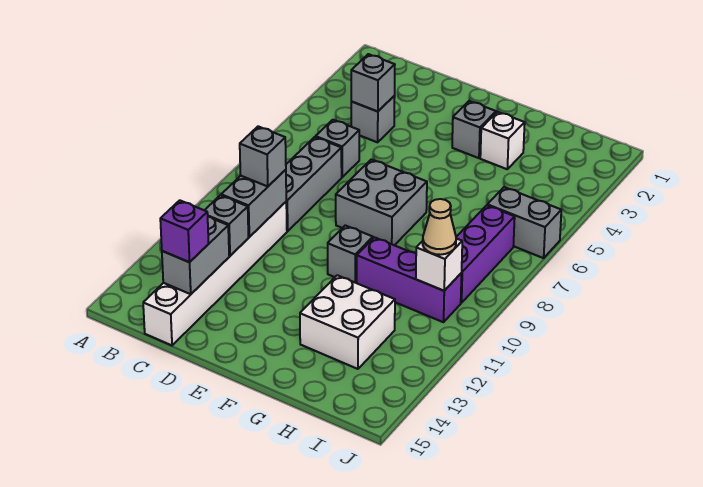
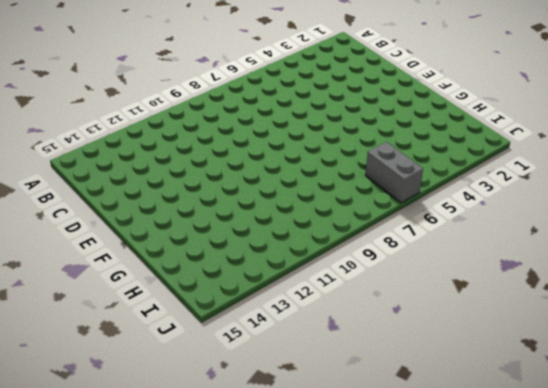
none -> grey brick C4 level 1
none -> grey brick C6 level 1
none -> grey brick C7:C9 level 1

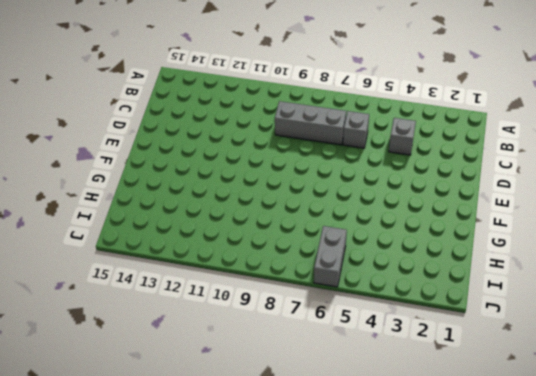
none -> white brick C10:C15 level 1
none -> grey brick E7:F8 level 1
none -> grey brick F3 level 1

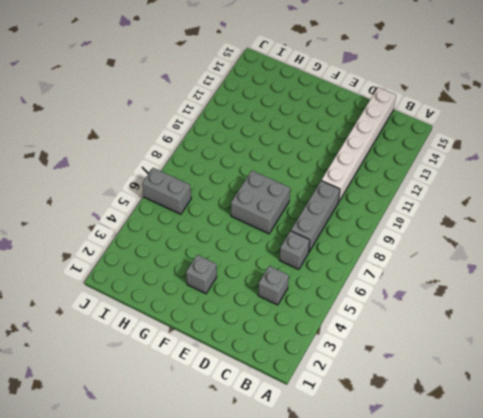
none -> grey brick F10 level 1
none -> white brick G3 level 1
none -> purple brick G10:I10 level 1

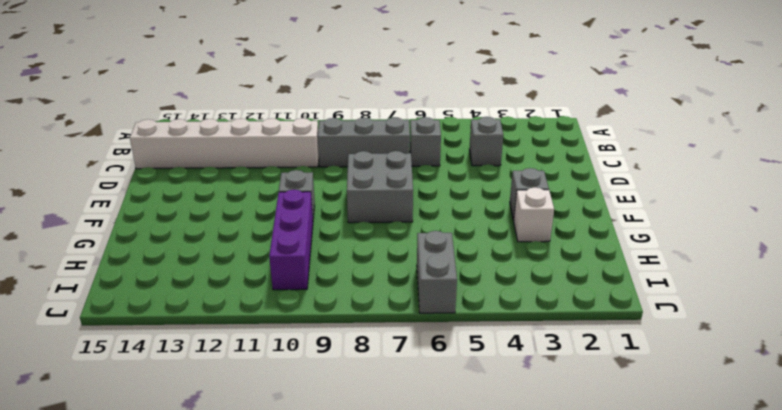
none -> white brick G12:H13 level 1
none -> purple brick I7:I9 level 1
none -> grey brick C4 level 2

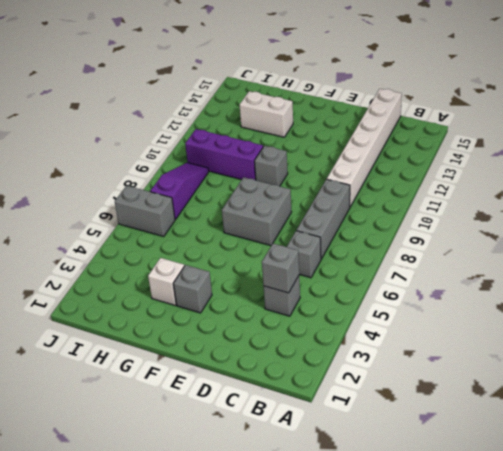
white brick G13:H13 level 1 -> white brick G12:H13 level 1
purple slope I7:I9 level 1 top 7 -> purple brick I7:I9 level 1
none -> grey brick C10:C11 level 2
none -> grey brick C12 level 2
none -> grey brick C13:C14 level 2

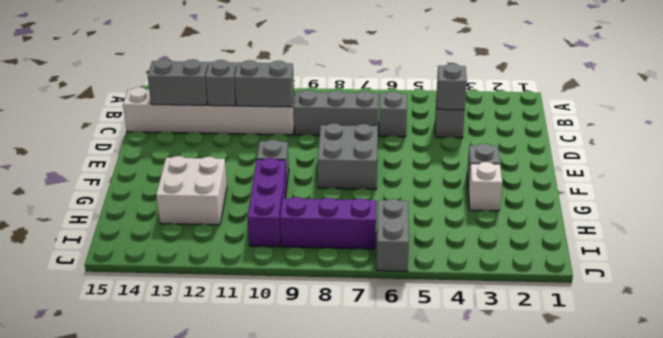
none -> white brick I10 level 2
none -> grey brick C10 level 3
none -> purple brick C14 level 3

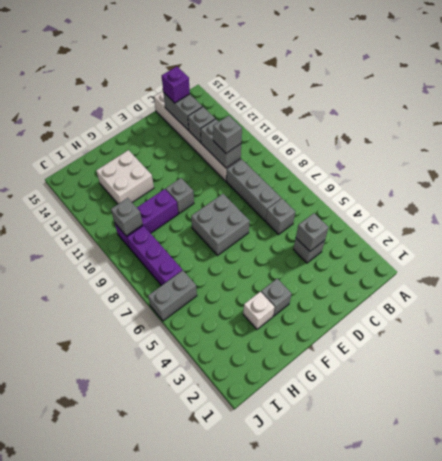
grey brick I10 level 2 -> white brick I10 level 2
none -> tan cone I10 level 3

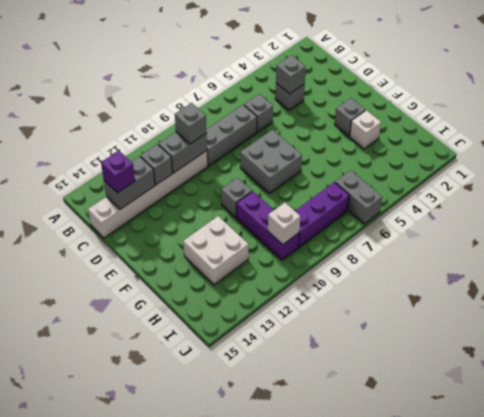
none -> tan cone I10 level 3

